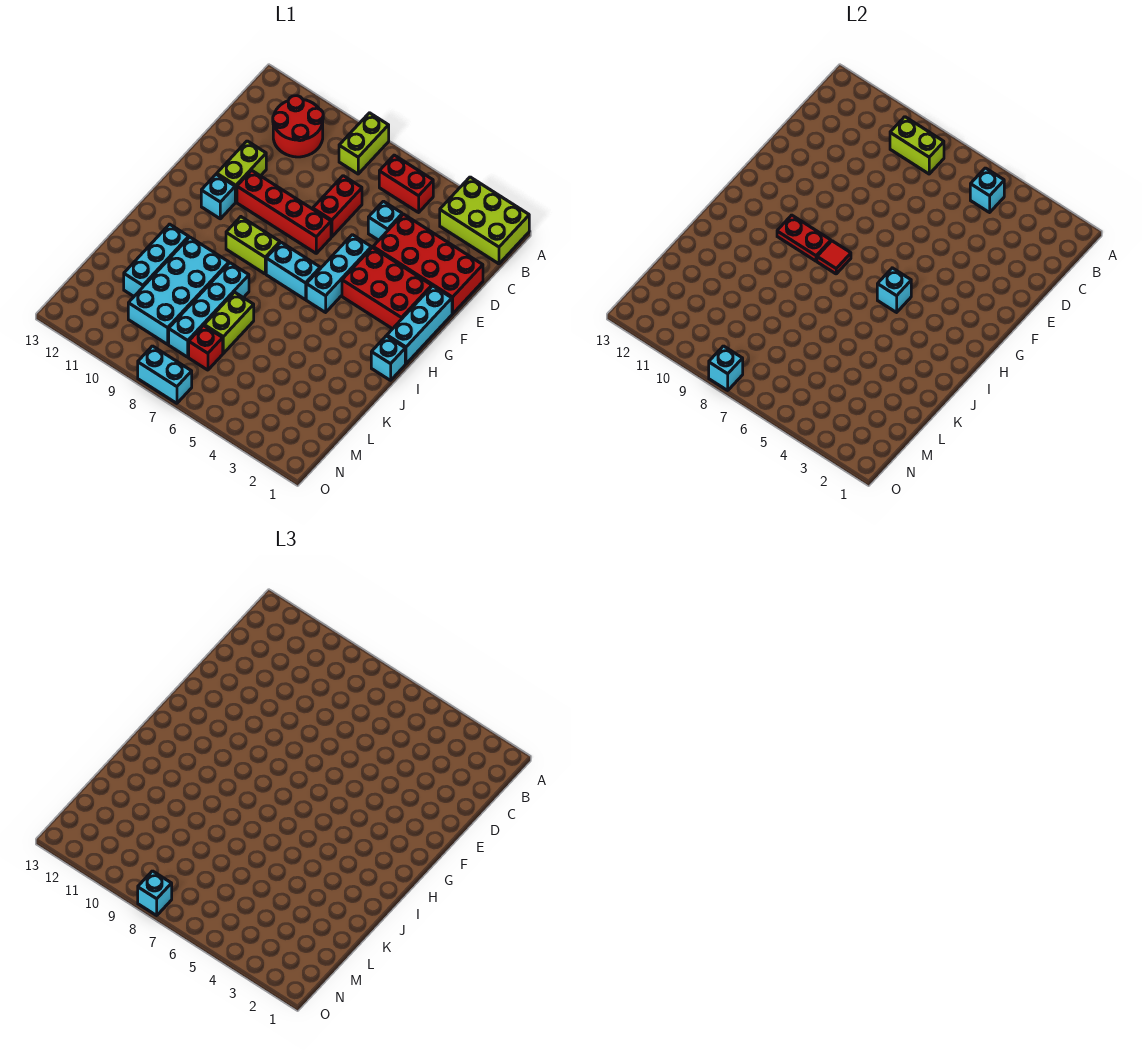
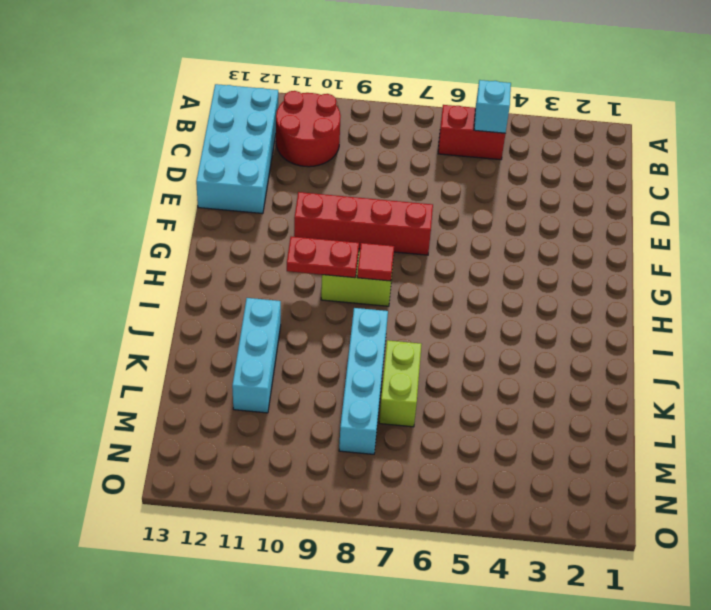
cyan brick B12:E13 level 1 -> cyan brick J9:M10 level 1
none -> lime brick A1:B3 level 1
none -> lime brick A8:B8 level 1
none -> red brick D1:E4 level 1

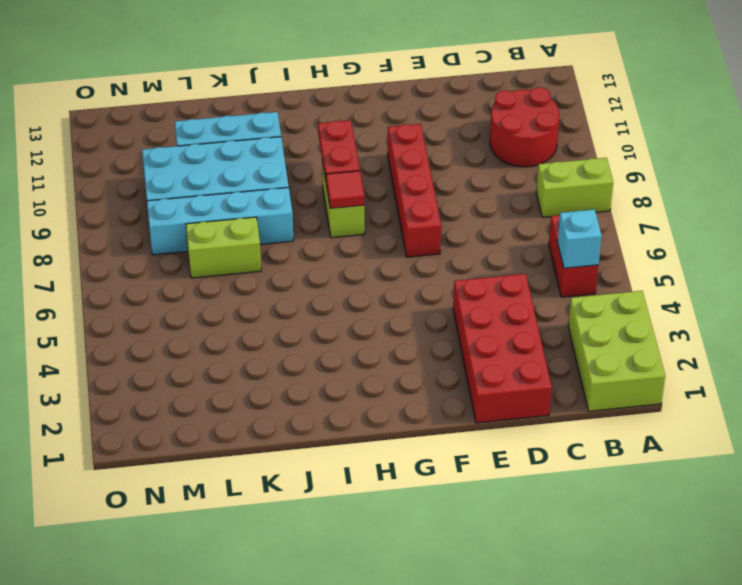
none -> cyan brick D5 level 1
none -> red brick D7:E7 level 1
none -> lime brick E11:F11 level 1

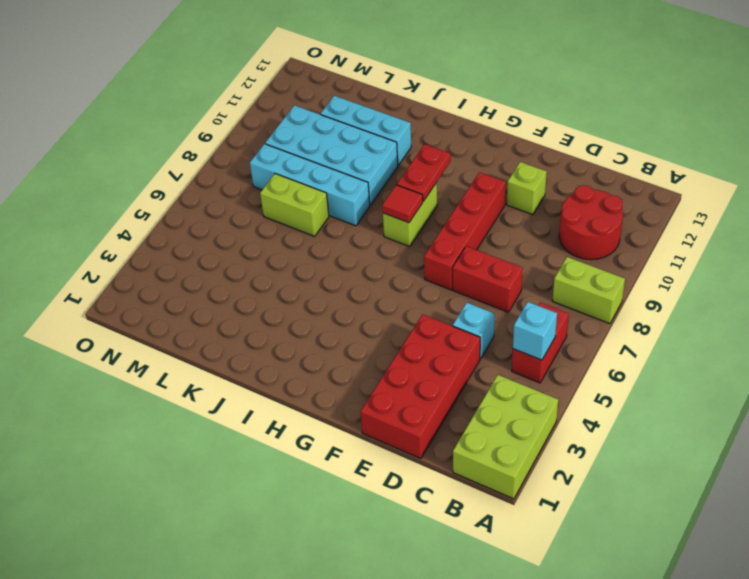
lime brick E11 level 1 -> lime brick E11:F11 level 1
none -> cyan brick F1:H1 level 1
none -> red brick F2:G4 level 1
none -> cyan brick F5:H5 level 1

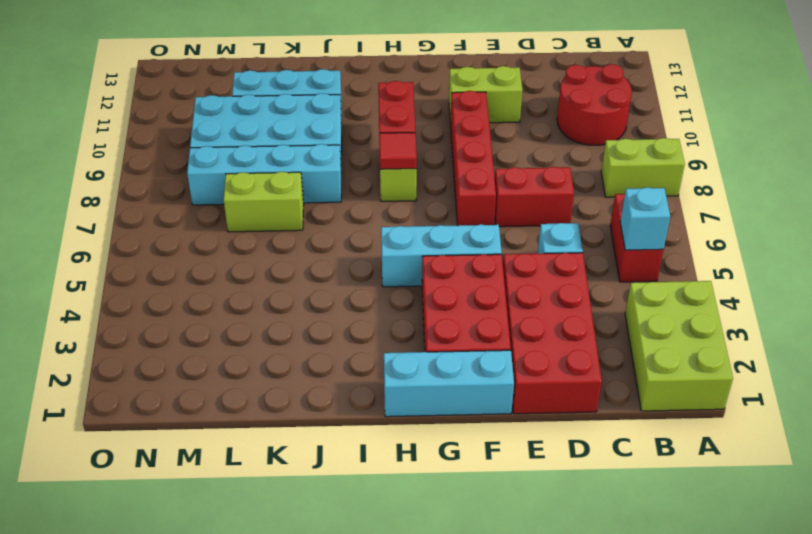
none -> cyan brick G11 level 1
none -> cyan brick H6:H7 level 1
none -> cyan brick I1 level 1

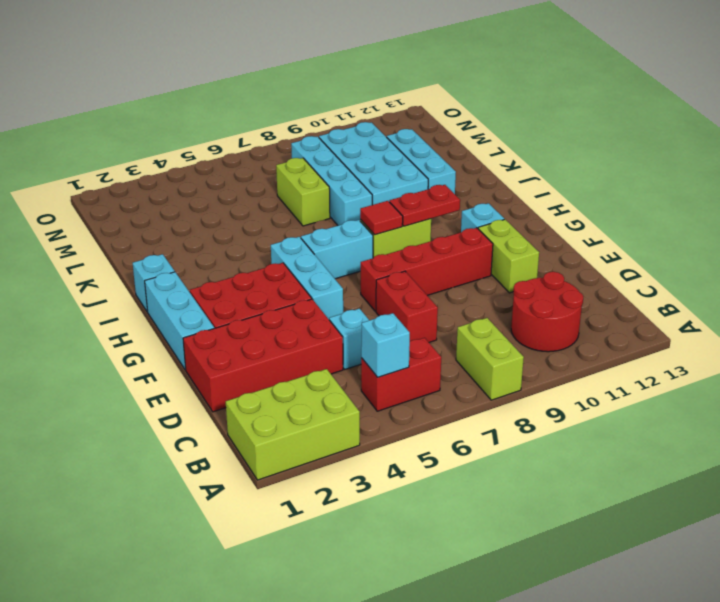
none -> red brick M7 level 1
none -> cyan brick O7:O8 level 1
none -> lime brick B8:B9 level 2

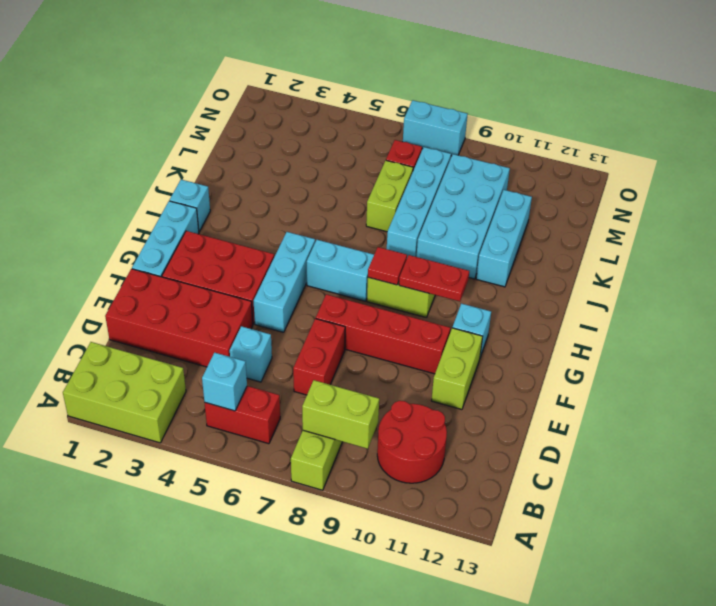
none -> cyan brick H5 level 2
none -> cyan brick O8 level 2
none -> cyan brick O8 level 3

